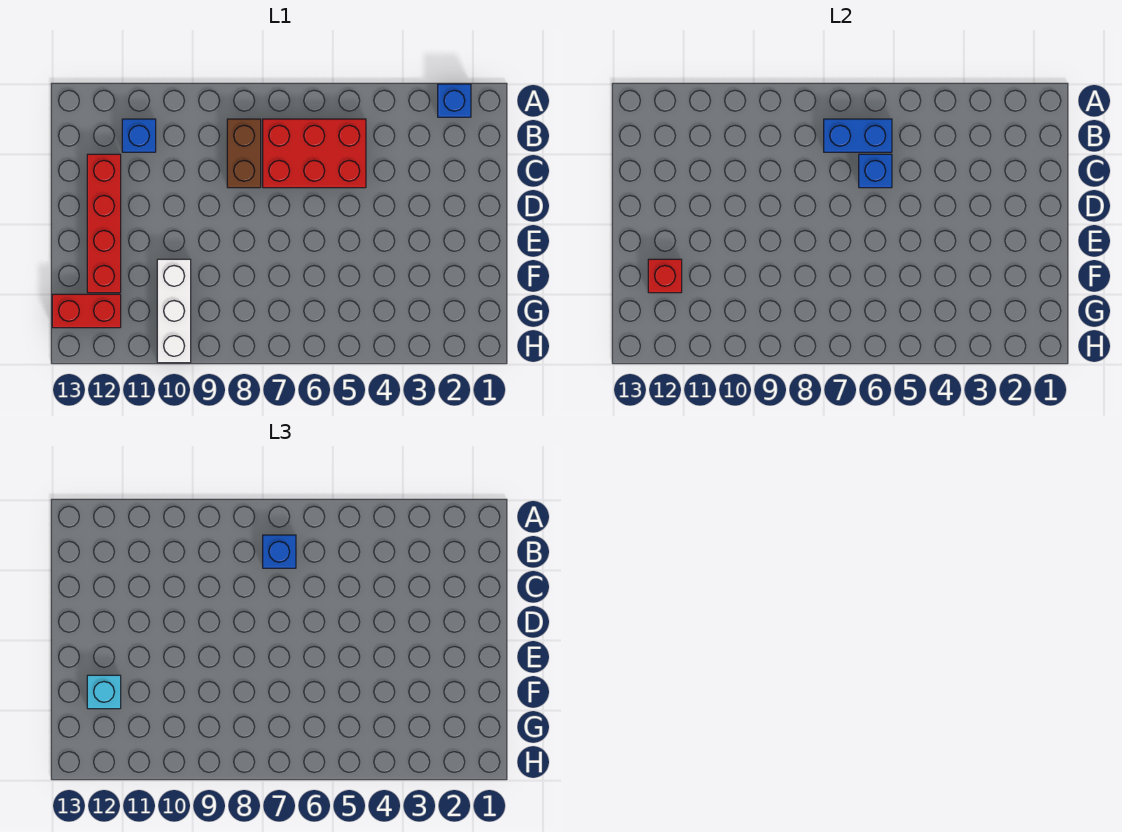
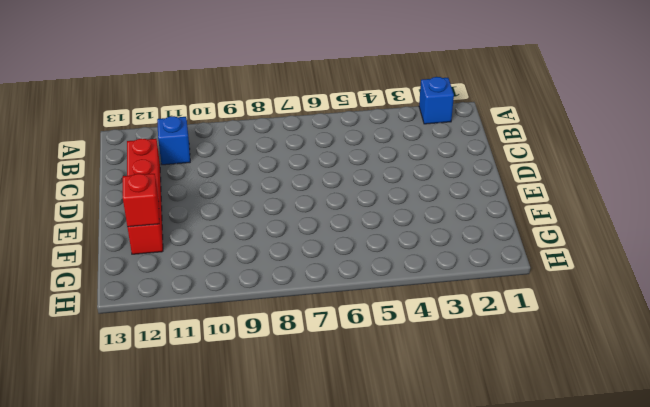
none -> red brick B5:C7 level 1
none -> brown brick B8:C8 level 1
none -> white brick F10:H10 level 1

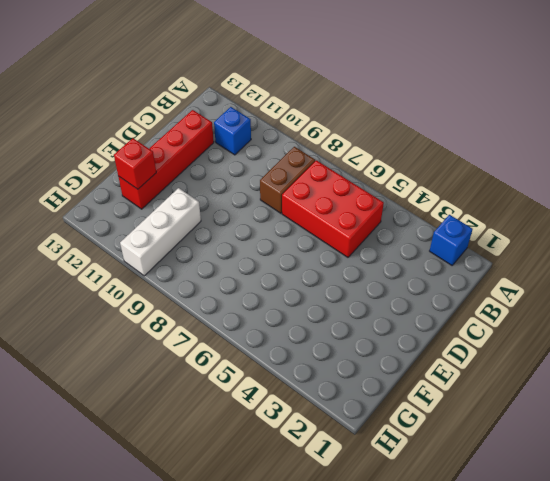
none -> red brick G12:G13 level 1
none -> blue brick B6:B7 level 2
none -> blue brick C6 level 2

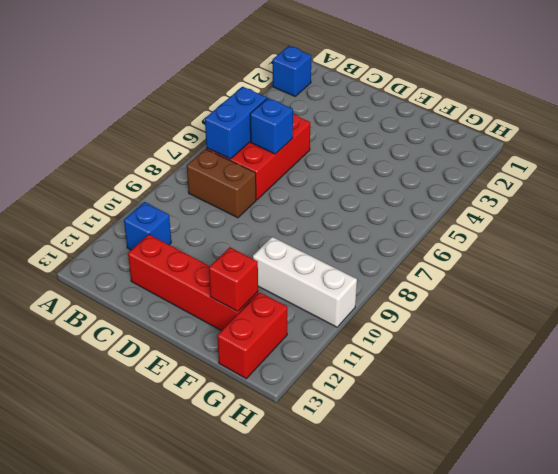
none -> blue brick B7 level 3
none -> cyan brick F12 level 3

